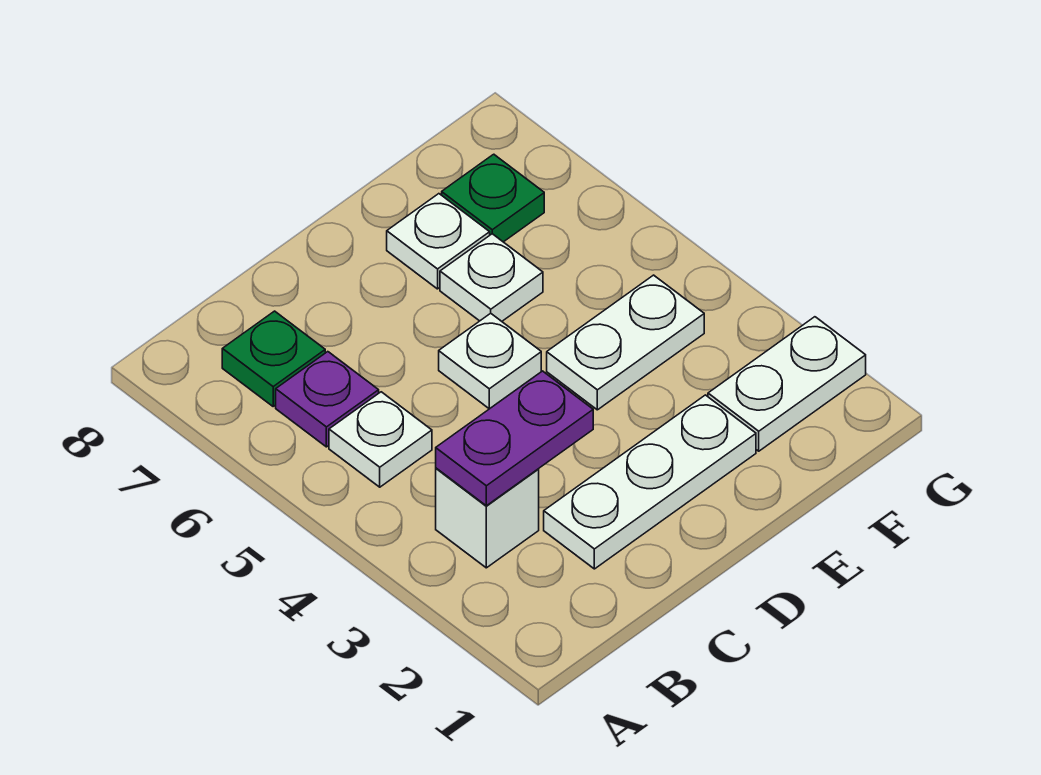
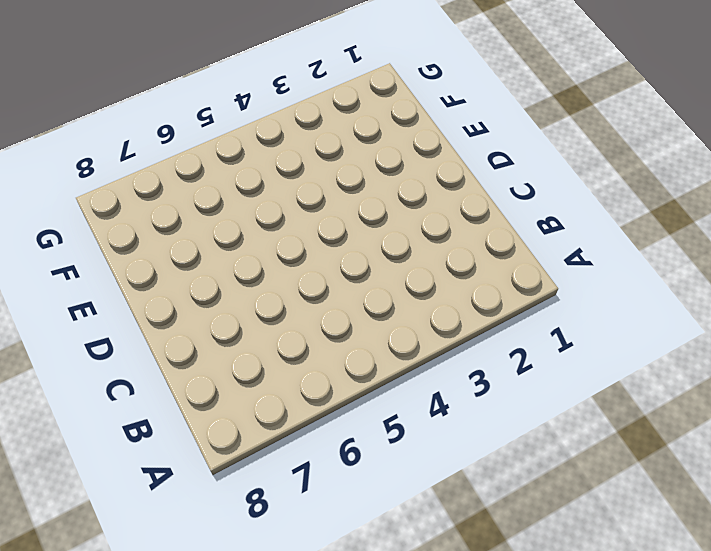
none -> white brick B3 level 1
none -> white plate B5 level 1
none -> purple plate B6 level 1

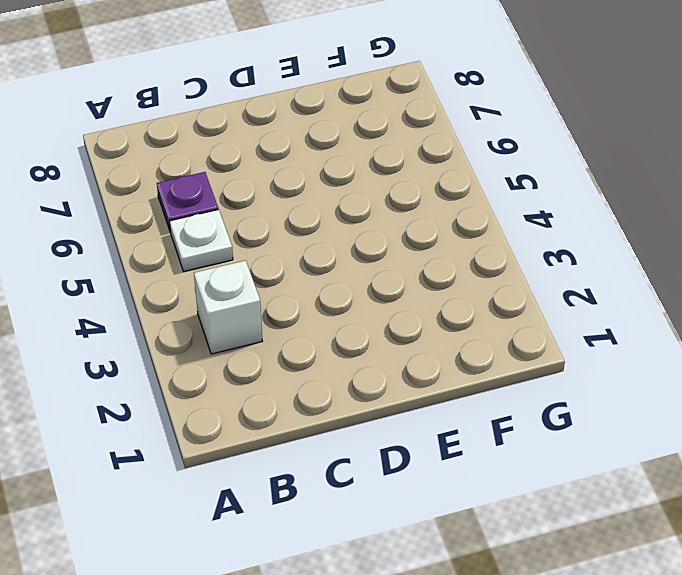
none -> green plate B7 level 1
none -> white plate C2:E2 level 1
none -> white plate D5 level 1

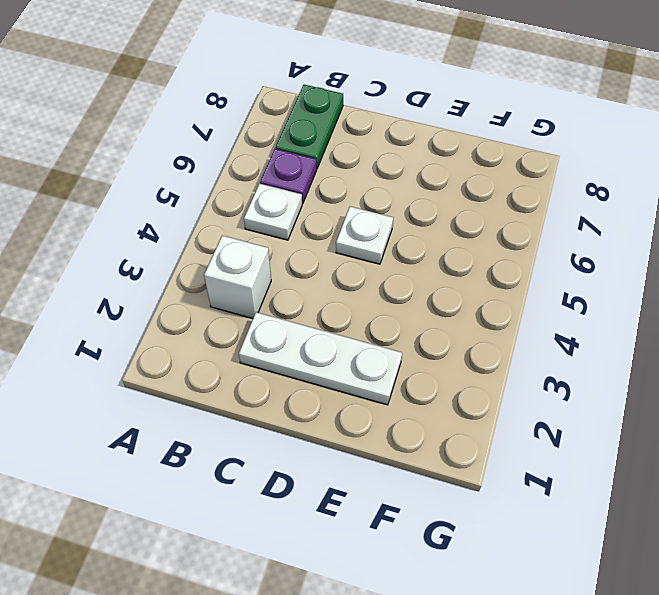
green plate B7:B8 level 1 -> green plate B7 level 1
none -> white plate E4:F4 level 1
none -> white plate E6 level 1
none -> white plate E7 level 1

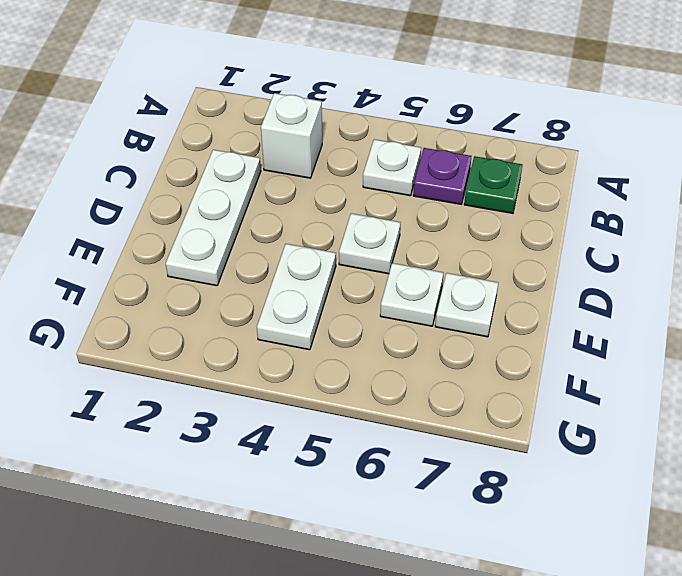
none -> white plate F2:G2 level 1
none -> green plate F7 level 1
none -> purple plate B3:C3 level 2

